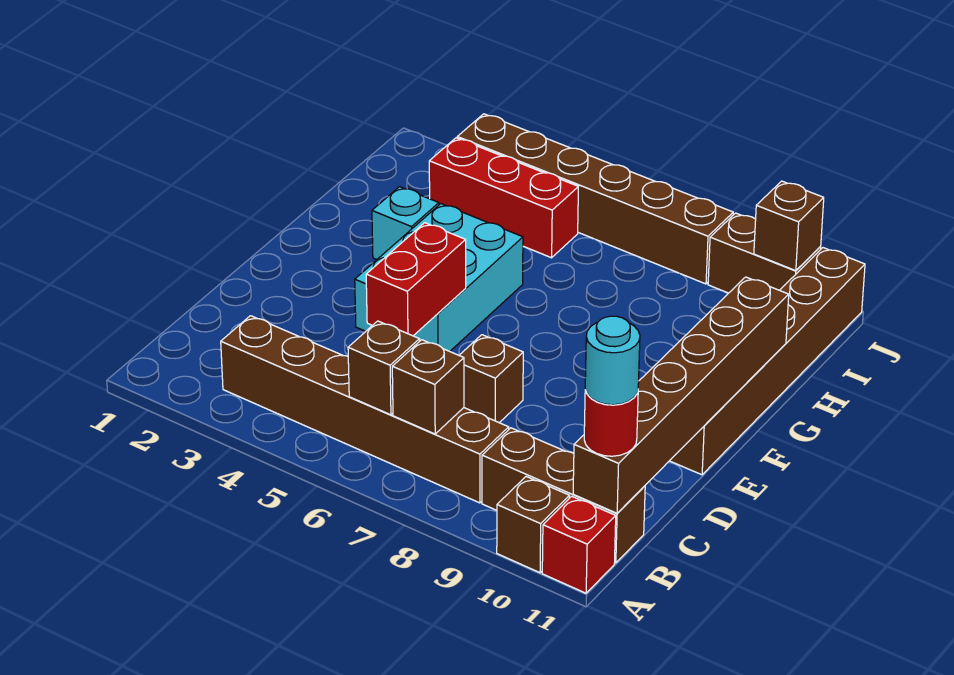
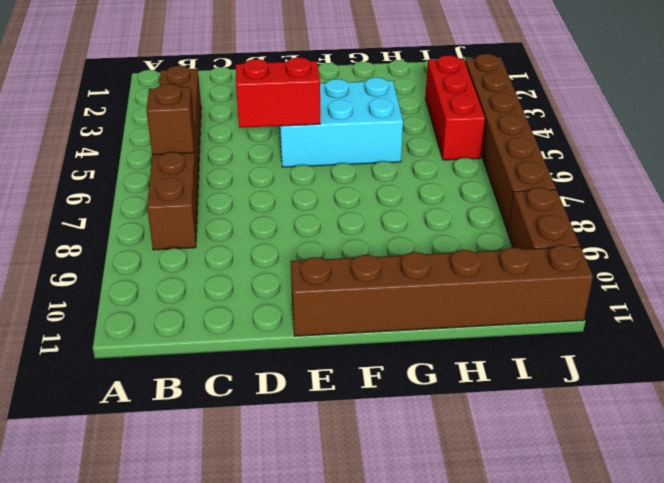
none -> brown brick A10 level 1
none -> red brick A11 level 1
none -> brown brick B9:B11 level 1

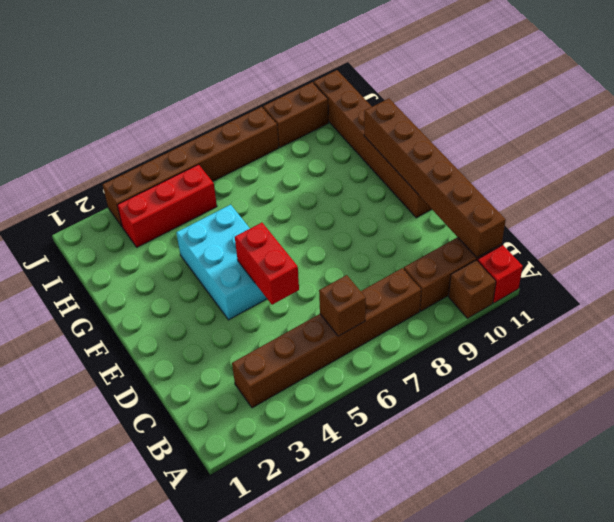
none -> brown brick D7 level 1
none -> cyan brick G3 level 1
none -> brown brick B7 level 2

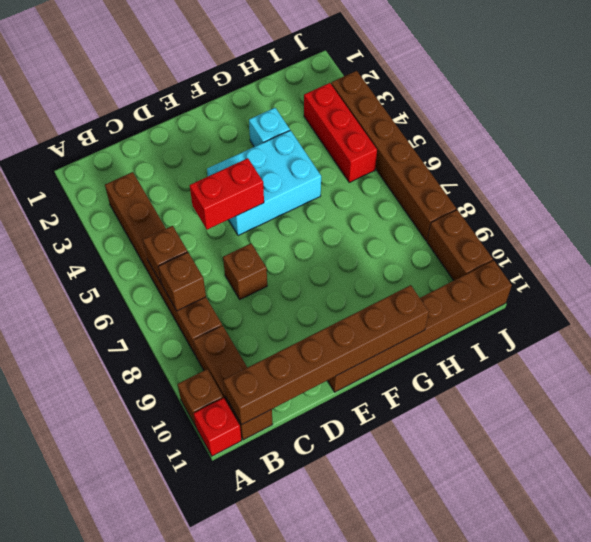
none -> brown brick J10 level 2
none -> red round brick B11 level 3
none -> cyan round brick B11 level 4

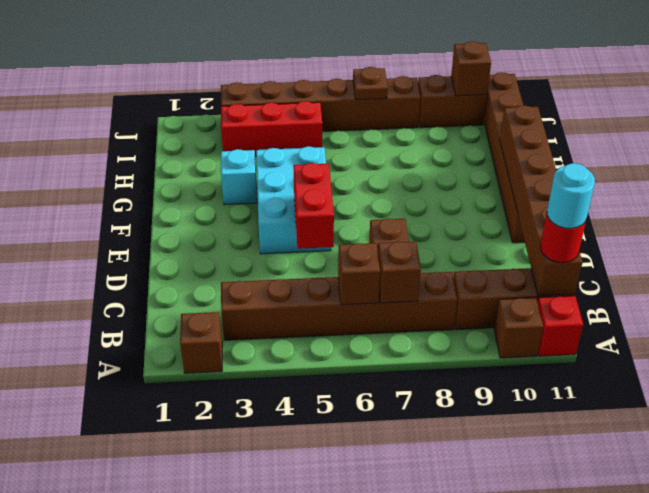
brown brick A2 level 1 -> none
brown plate J7 level 2 -> none

